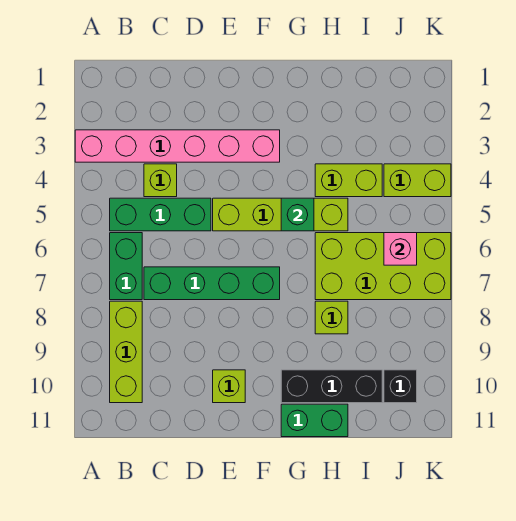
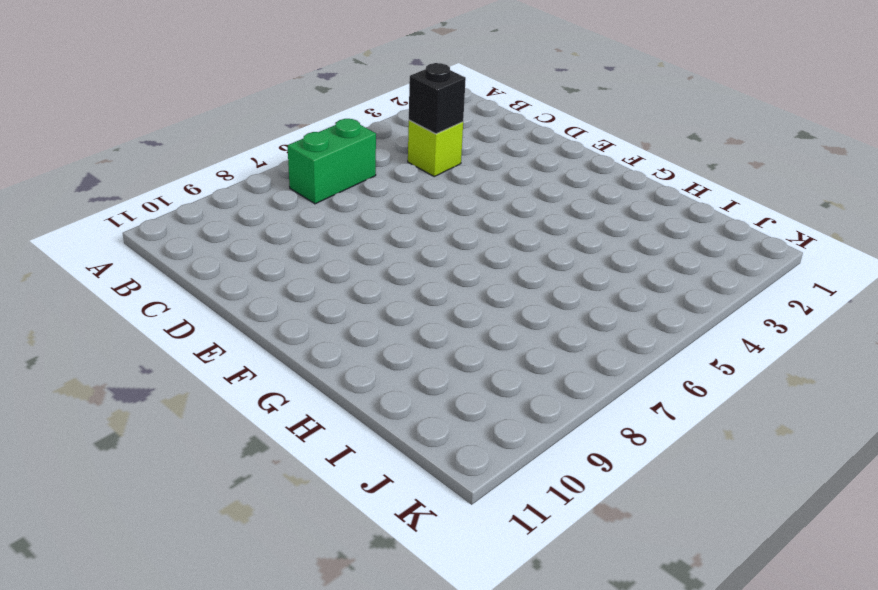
black brick C4 level 2 -> black brick J10 level 1
none -> pink brick A3:F3 level 1
none -> green brick B5:D5 level 1
none -> lime brick B8:B10 level 1

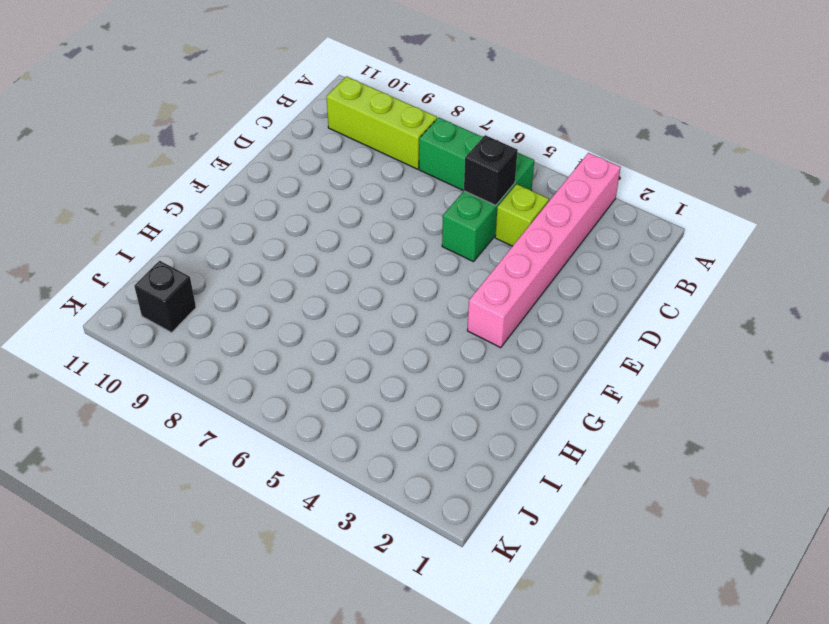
black brick C5 level 2 -> none
none -> green brick C7:F7 level 1
none -> lime brick E5:H5 level 1
none -> lime brick E10 level 1

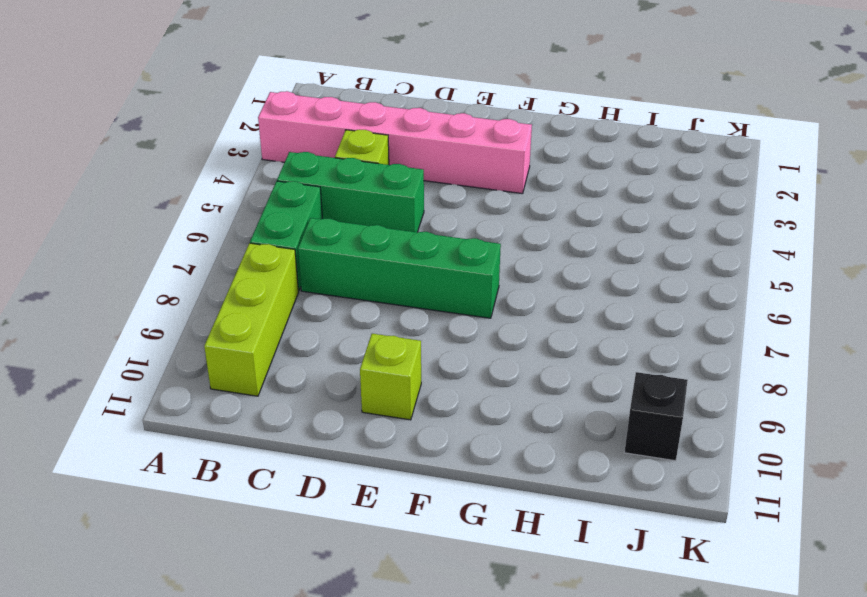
none -> lime brick E5:H5 level 1
none -> black brick G10:I10 level 1
none -> green brick G11:H11 level 1

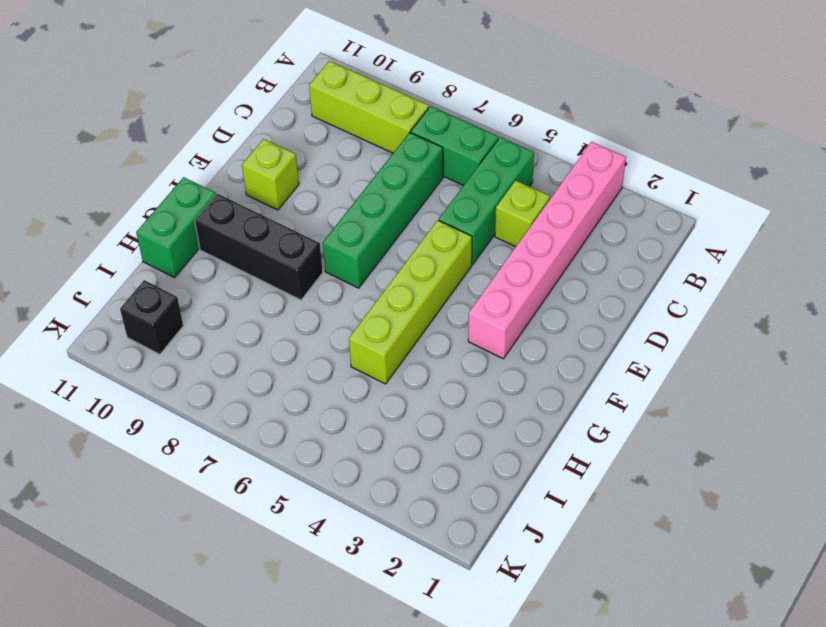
black brick G8:G10 level 1 -> black brick G10:I10 level 1
none -> lime brick H4:I4 level 1
none -> lime brick H6:K7 level 1
none -> lime brick H8 level 1

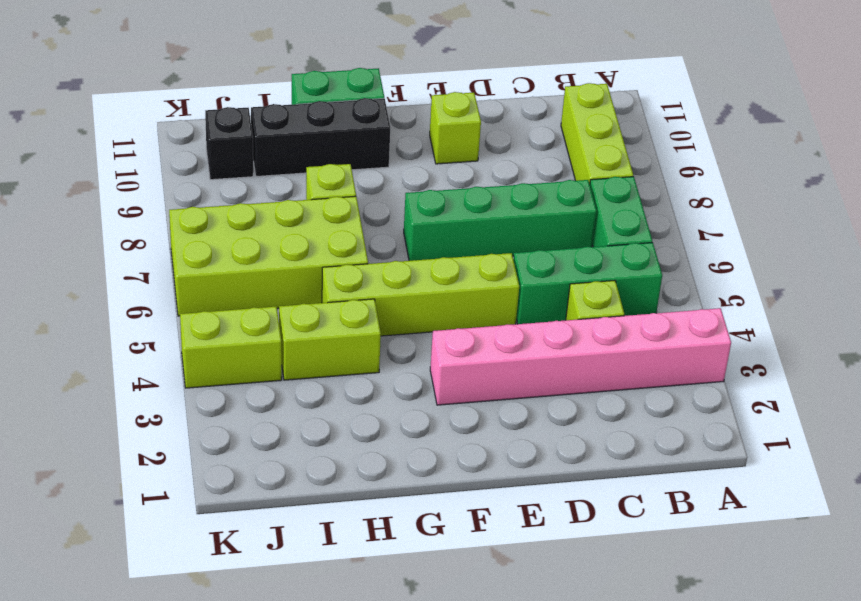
none -> green brick G5 level 2
none -> pink brick J6 level 2

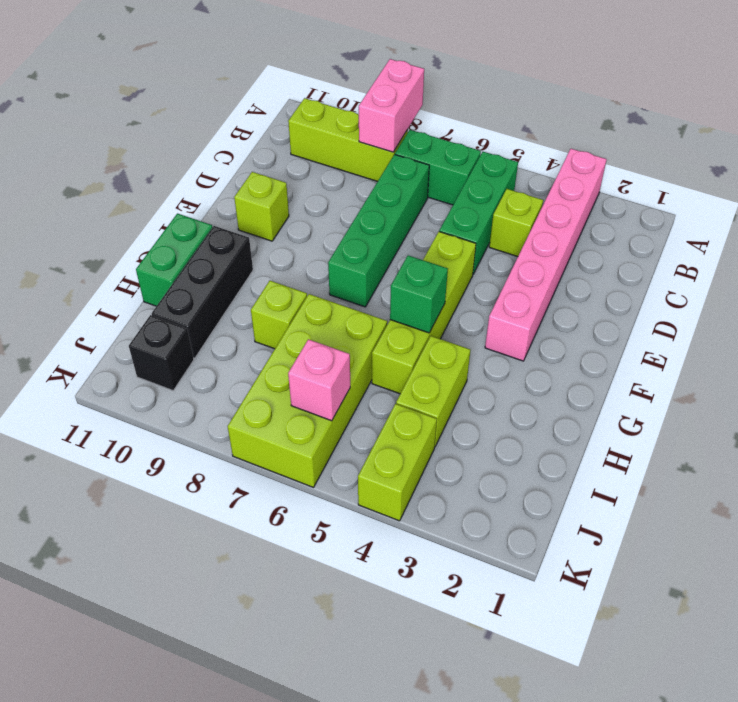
pink brick A8:B8 level 2 -> none

